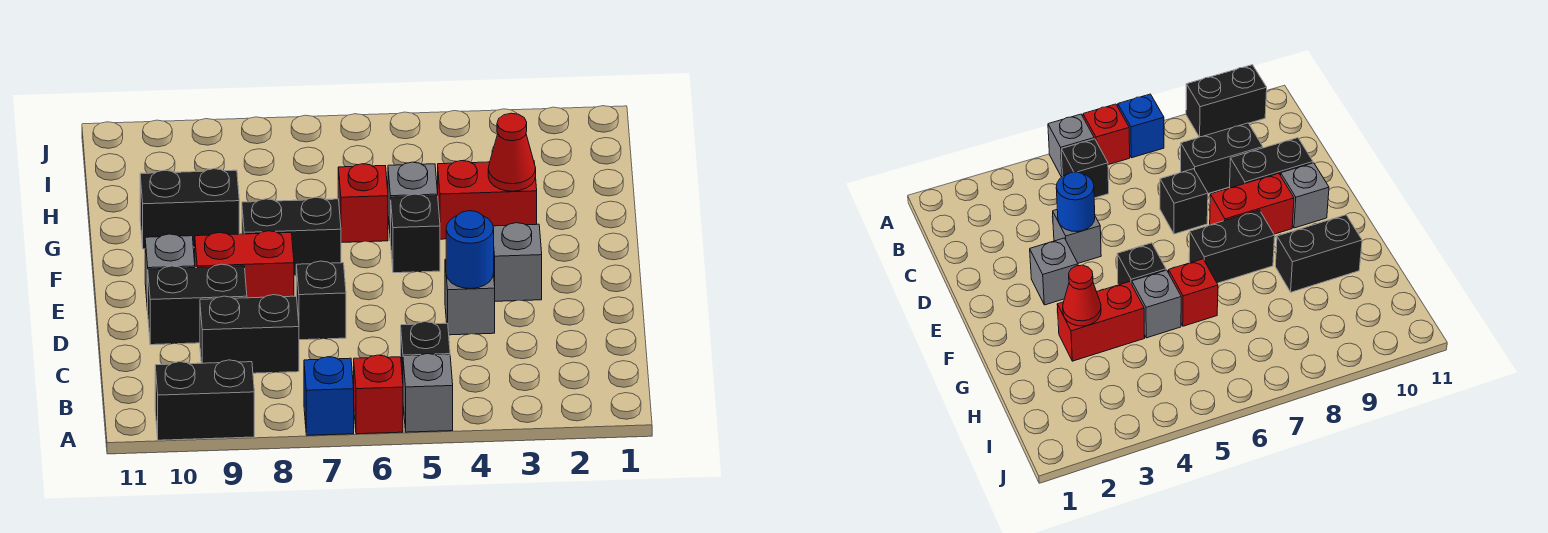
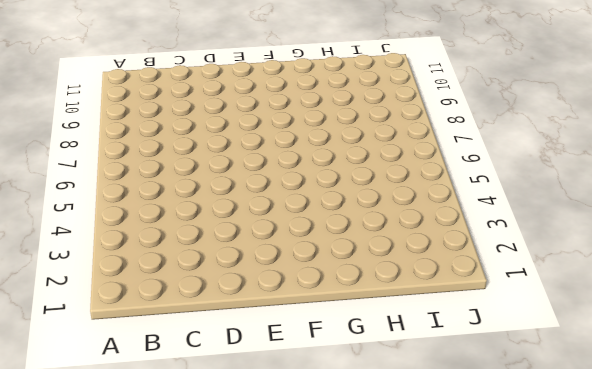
none -> grey brick A5 level 1
none -> red brick A6 level 1
none -> blue brick A7 level 1

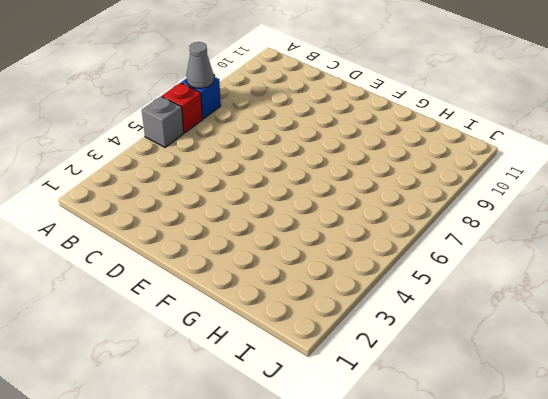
grey cone A7 level 2 -> none
none -> black brick A9:A10 level 1
none -> black brick B5 level 1
none -> black brick C8:C9 level 1

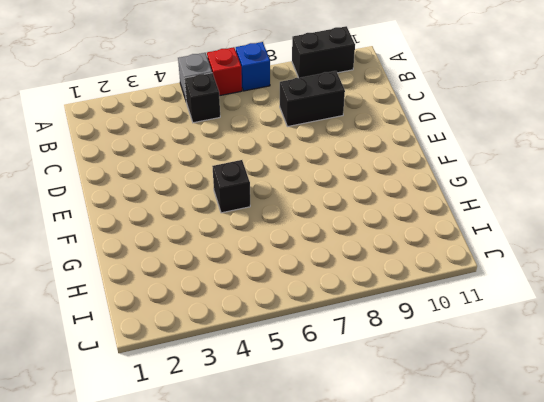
none -> grey brick D4 level 1
none -> black brick D7 level 1
none -> black brick D9:D10 level 1

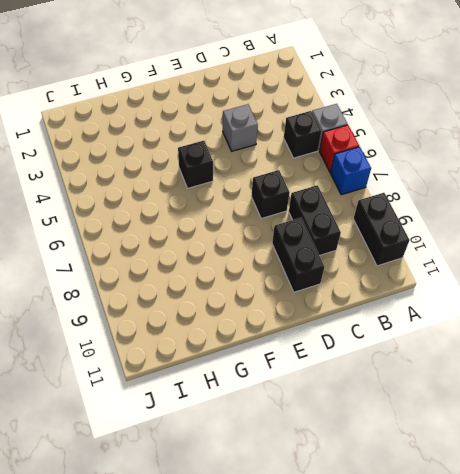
none -> grey brick E3 level 1
none -> red brick E8:E9 level 1
none -> grey brick E10 level 1

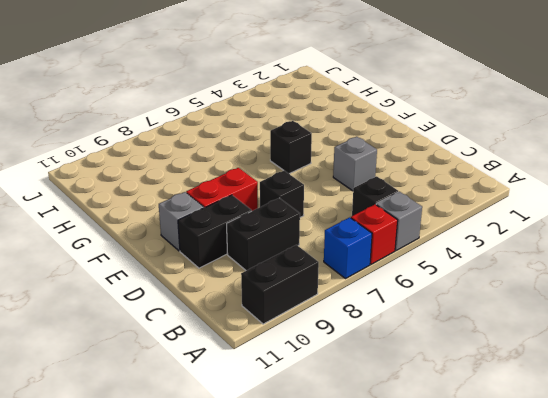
none -> grey brick E3 level 1
none -> black brick F7:F8 level 1
none -> red brick G3:G4 level 1

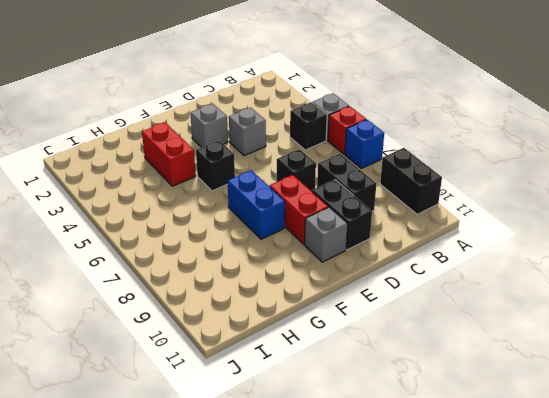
blue brick F7:F8 level 1 -> black brick F7:F8 level 1
none -> grey brick G5 level 1
none -> red brick G6 level 1
none -> black brick G9:G10 level 1

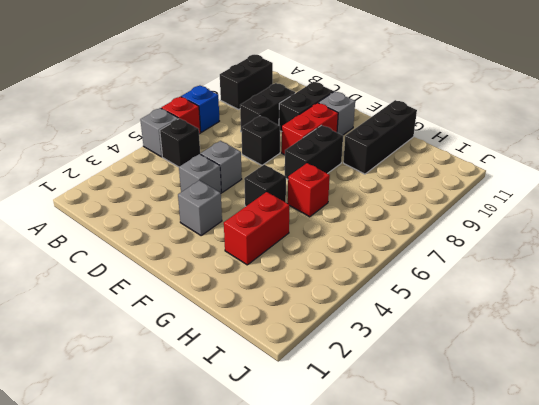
grey brick D5 level 1 -> grey brick G5 level 1
black brick G9:G11 level 1 -> black brick G9:G10 level 1
none -> blue round brick D4 level 2
none -> red cone G3 level 2

